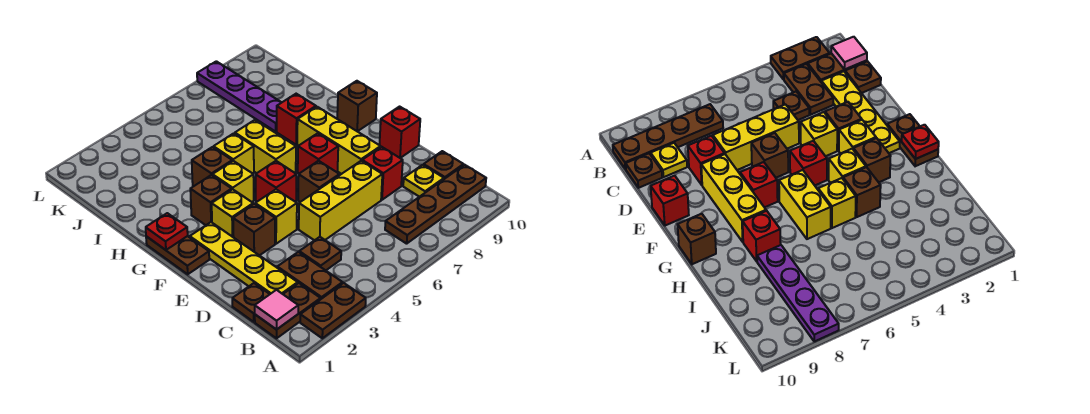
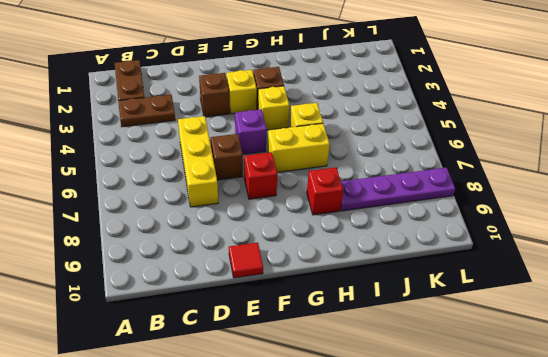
red tile E10 level 1 -> red brick E10 level 1
purple brick F5 level 1 -> red brick F5 level 1
none -> brown plate A2:A3 level 1
none -> brown plate B7:B10 level 1
none -> brown plate C1 level 1
none -> yellow plate C2:F2 level 1

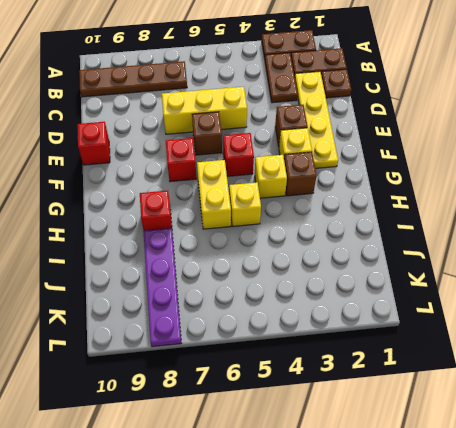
none -> brown plate C4 level 1
none -> yellow plate C9 level 1
none -> brown plate C10 level 1
none -> red brick D8 level 1

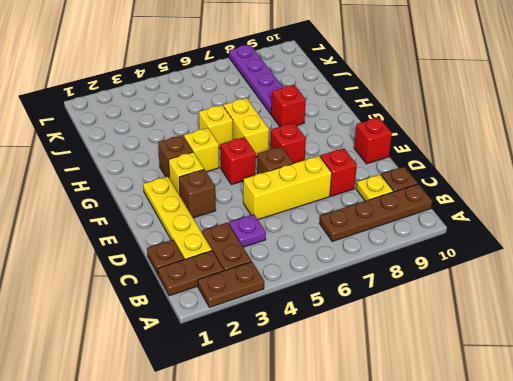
purple plate C4 level 1 -> brown plate C4 level 1
none -> yellow brick E4 level 1
none -> yellow brick E8:G8 level 1
none -> brown plate F1:G1 level 1
none -> brown brick G10 level 1

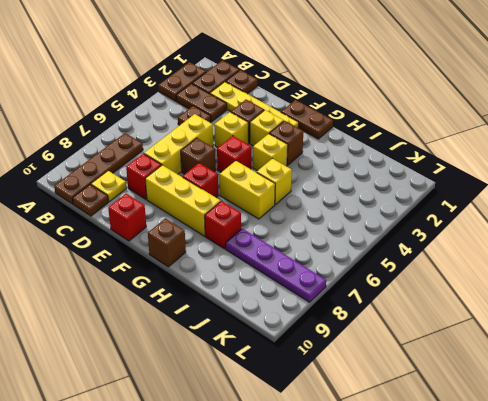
none -> brown brick H4 level 1
none -> pink tile B1 level 2
none -> red plate G1 level 2

